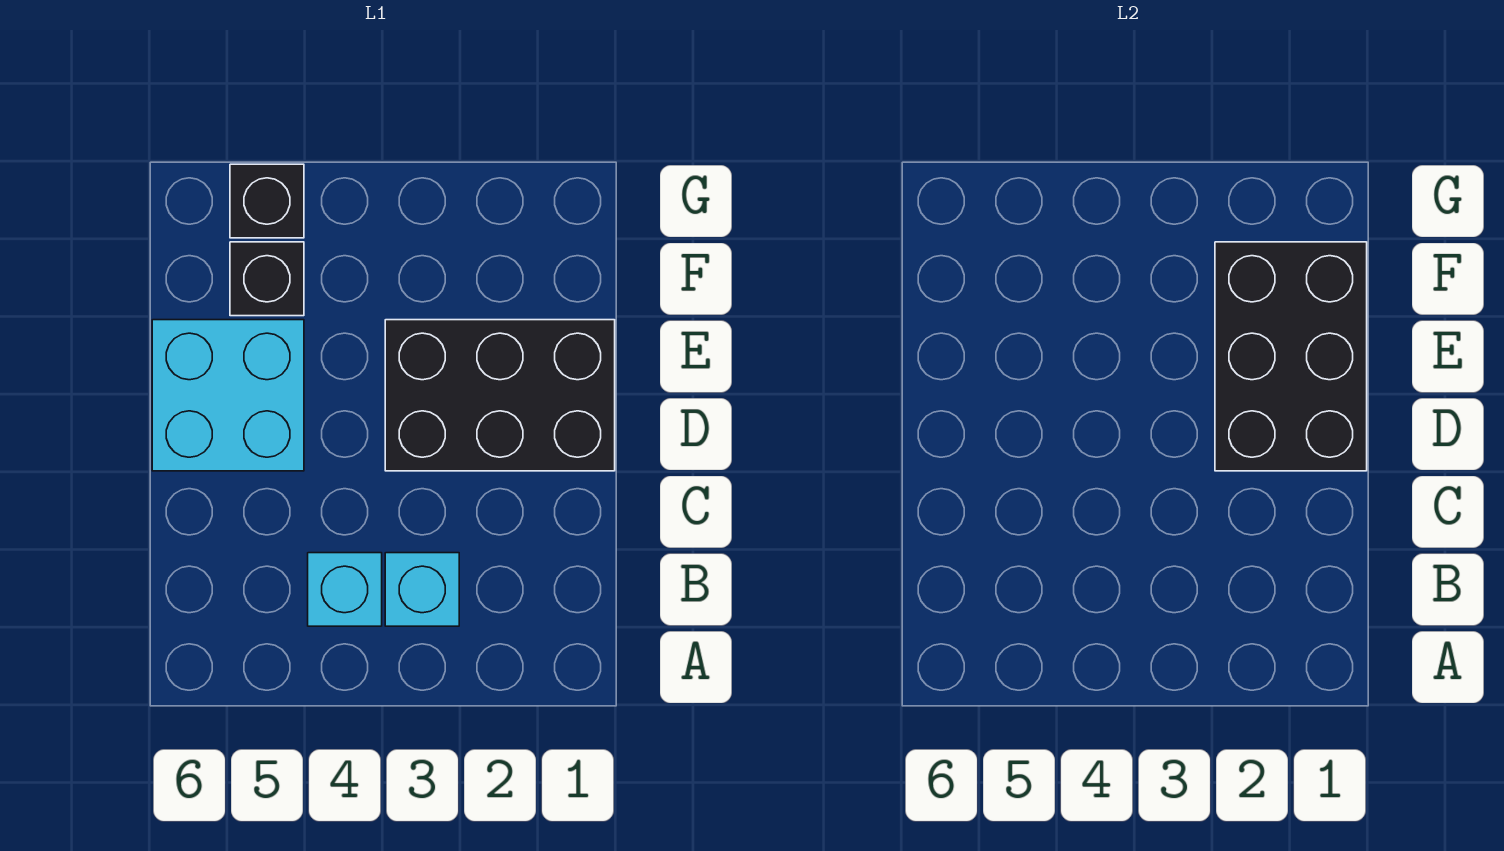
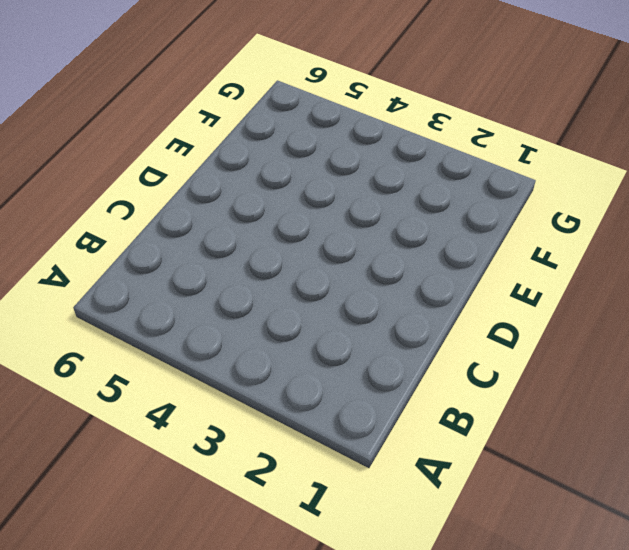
none -> cyan brick B3 level 1
none -> cyan brick B4 level 1

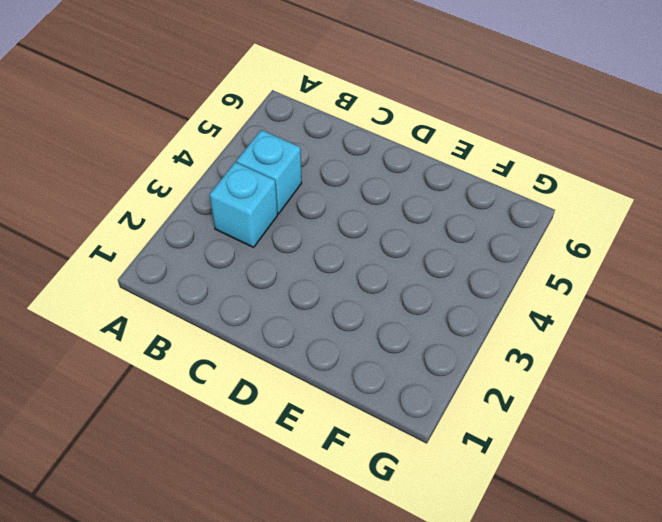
none -> black brick D1:E3 level 1
none -> cyan brick D5:E6 level 1

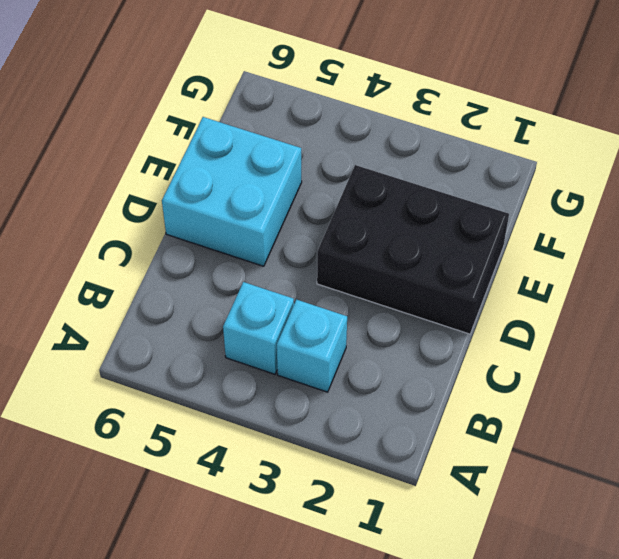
none -> black brick F5 level 1
none -> black brick G5 level 1

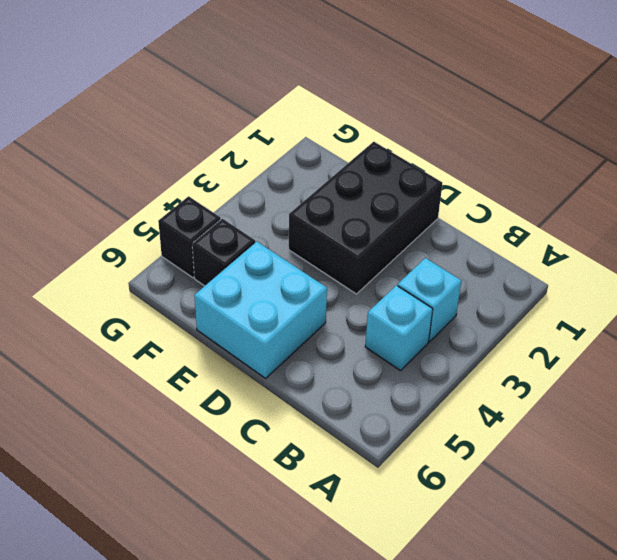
none -> black brick D1:F2 level 2

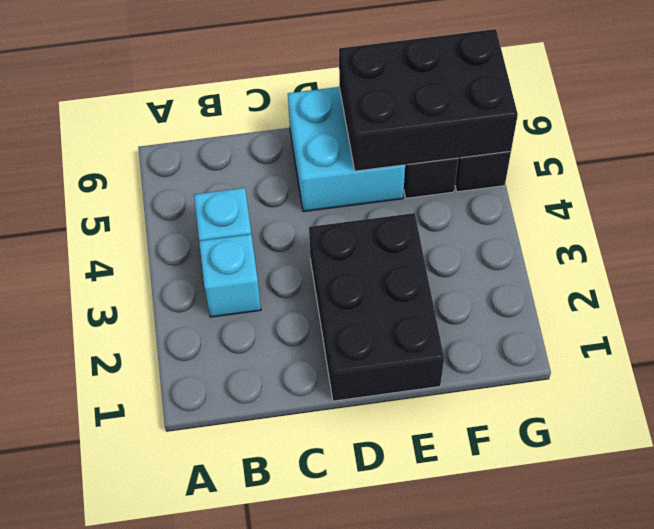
black brick E5:G6 level 2 -> black brick D1:F2 level 2

